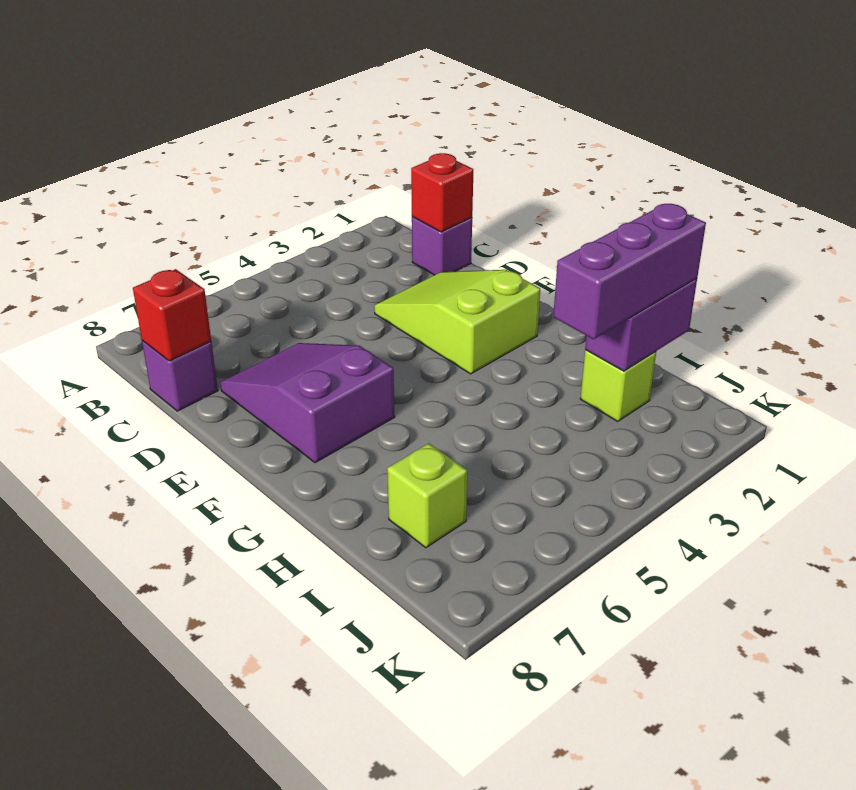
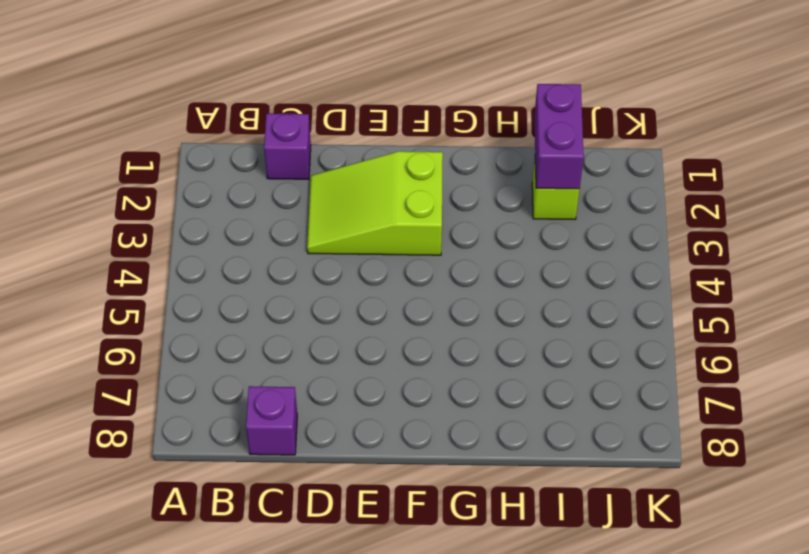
none -> purple slope D6:F7 level 1 top F
none -> lime brick I7 level 1

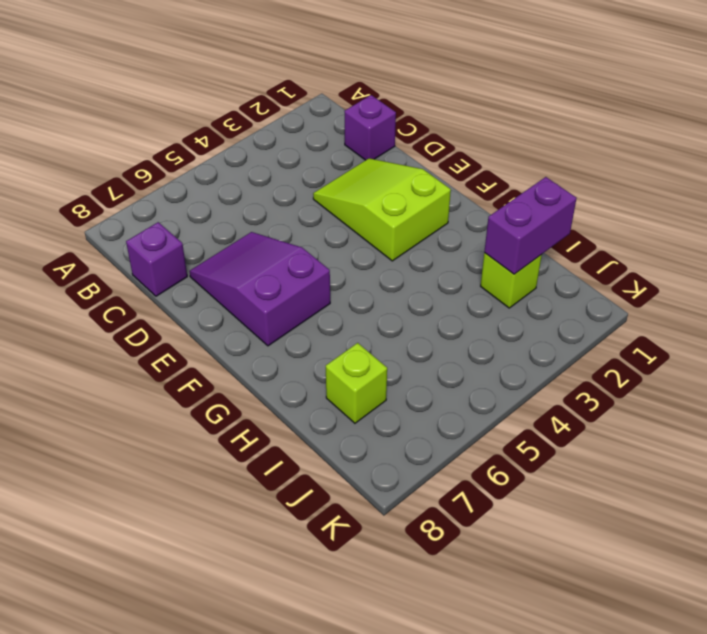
none -> red brick C1 level 2
none -> red brick C8 level 2

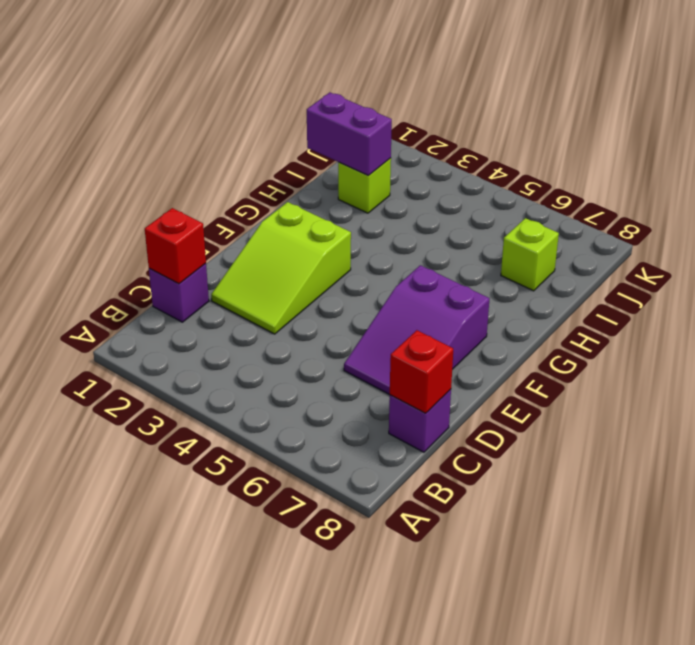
none -> purple brick I1:I3 level 3

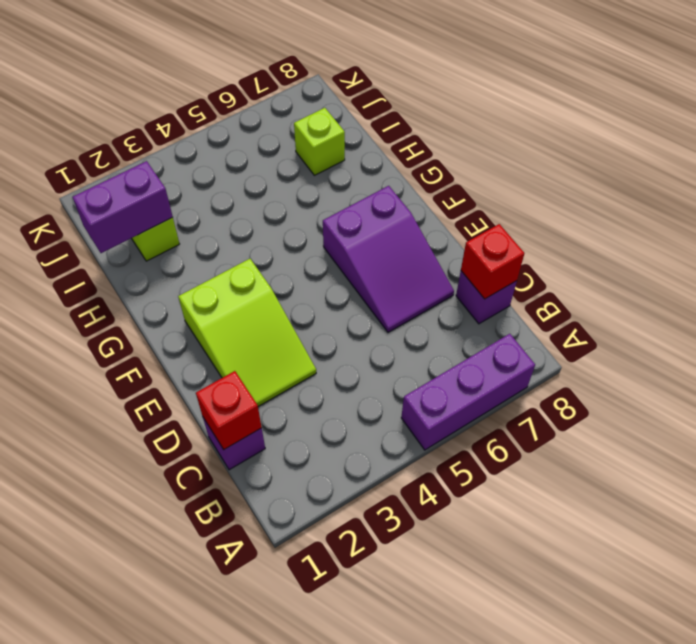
purple brick A5:A7 level 1 -> purple brick I1:I3 level 3

